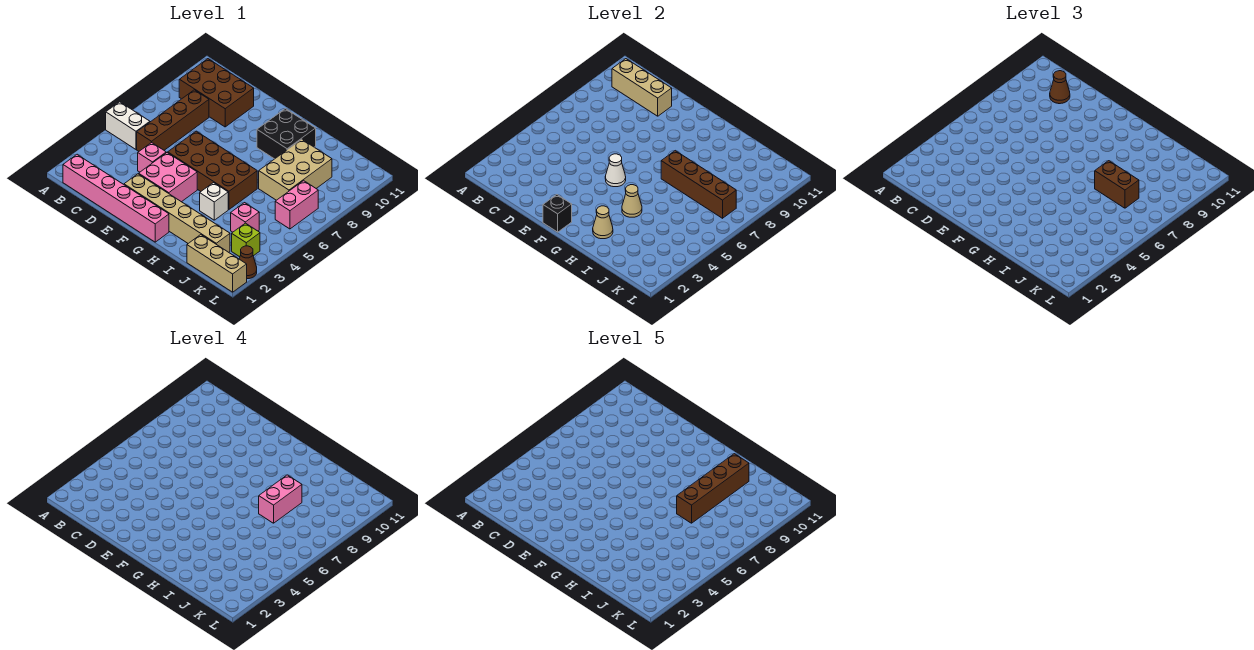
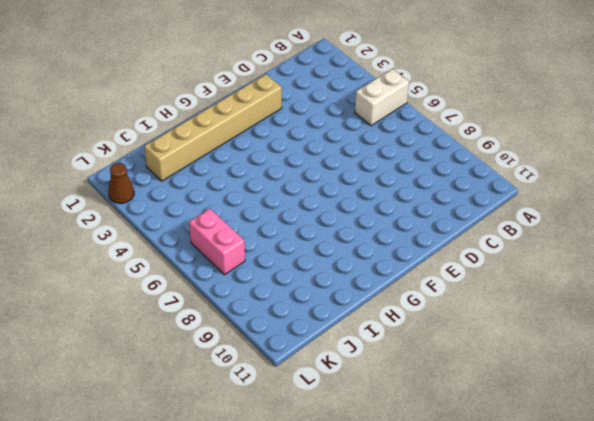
none -> pink brick B1:G1 level 1
none -> brown brick B9:D10 level 1
none -> brown brick C5:C8 level 1

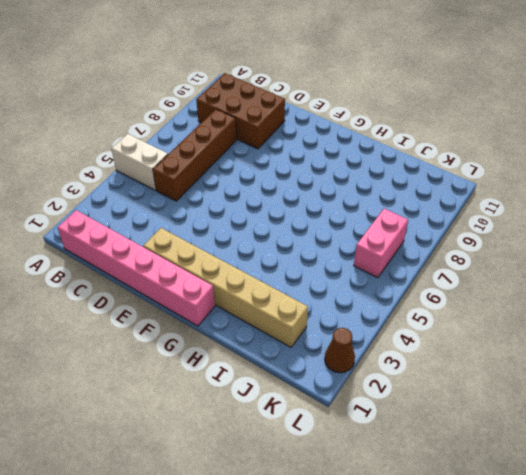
none -> pink brick D4 level 1
none -> pink brick E3:F4 level 1
none -> brown brick E5:H6 level 1

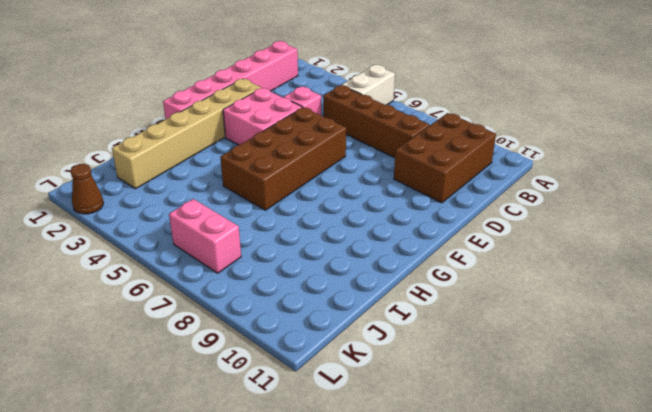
none -> black brick G9:H10 level 1
none -> white brick H4 level 1
none -> tan brick I7:J9 level 1

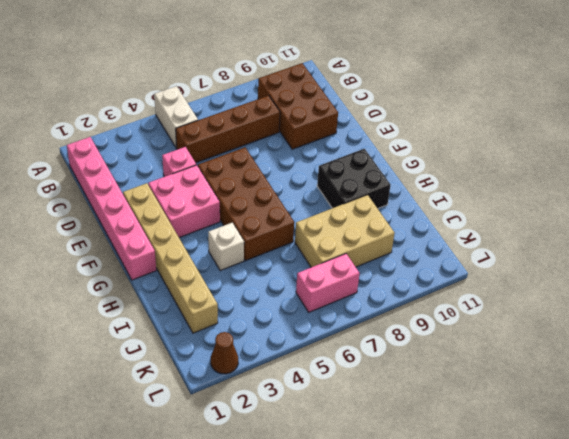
none -> tan brick J1:L1 level 1
none -> pink brick J4 level 1
none -> lime brick K3 level 1

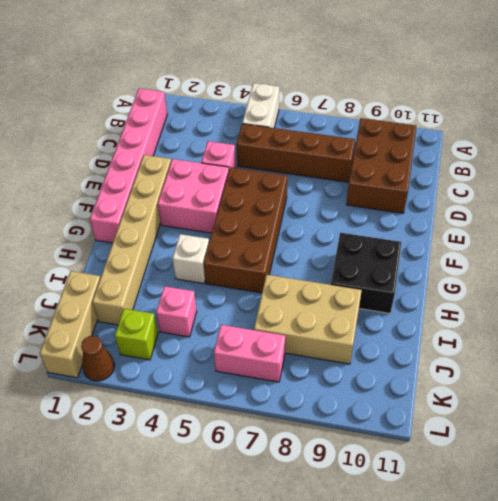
none -> tan brick B10:D10 level 2
none -> black brick F1 level 2
none -> white cone F5 level 2

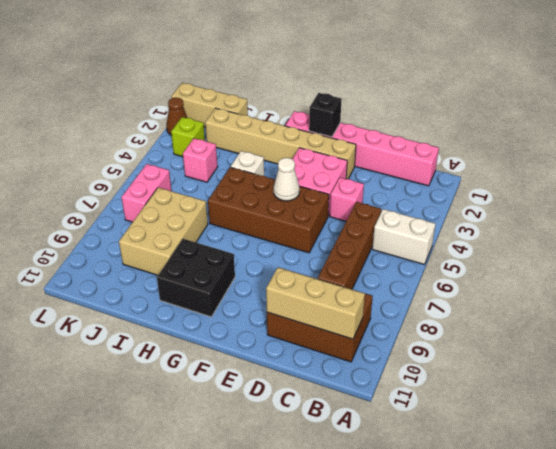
none -> tan cone H2 level 2
none -> tan cone H4 level 2
none -> brown brick H7:K7 level 2

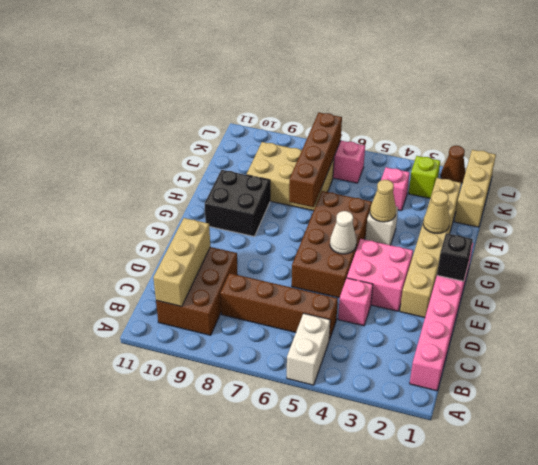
none -> brown cone C10 level 3
none -> brown brick I7:J7 level 3
none -> pink brick I7:I8 level 4

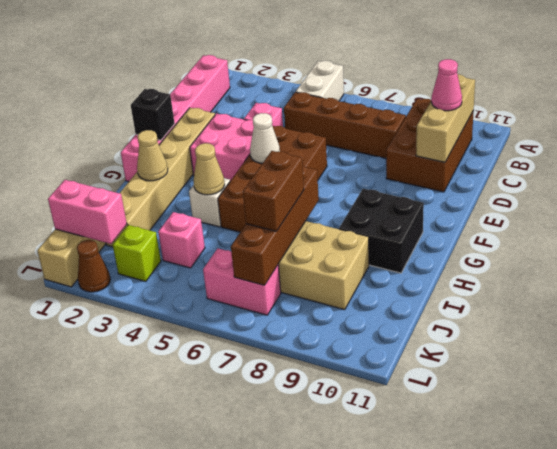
pink cone C10 level 3 -> brown cone C10 level 3
pink brick K1:K2 level 2 -> pink brick I7:I8 level 4
none -> brown brick I7:I10 level 5

